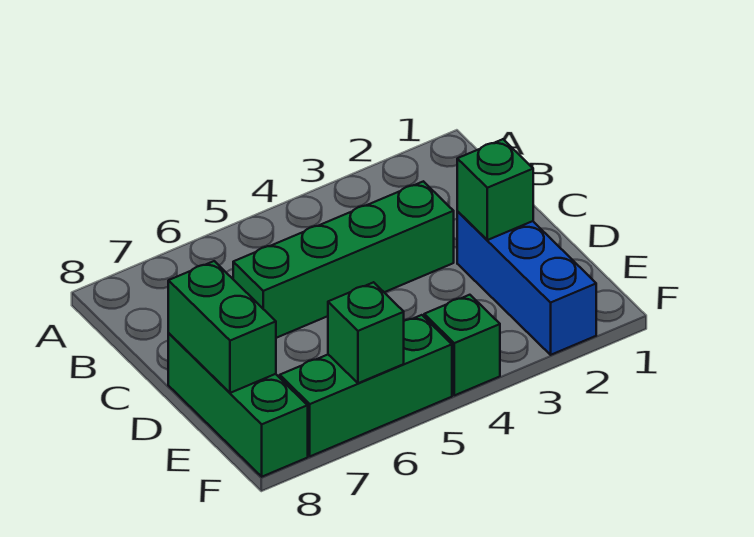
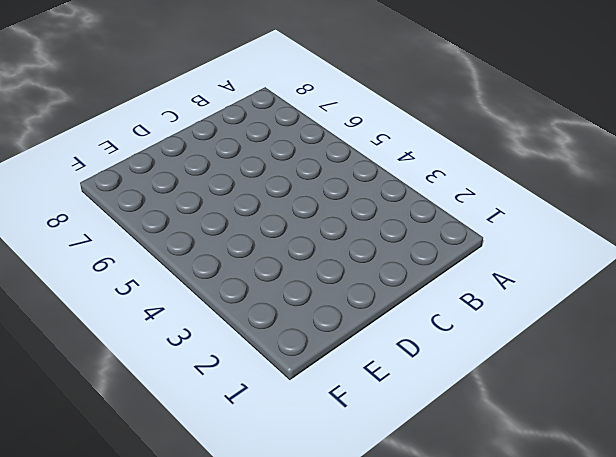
none -> green brick C3:C6 level 1
none -> blue brick D2:F2 level 1

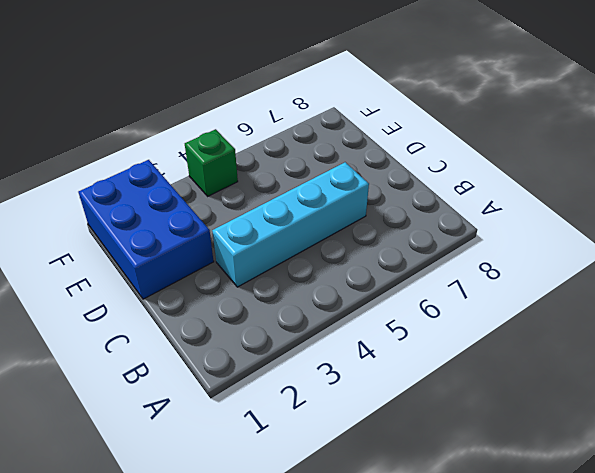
cyan brick C3:C6 level 1 -> green brick C3:C6 level 1
blue brick D1:F2 level 1 -> blue brick D2:F2 level 1
none -> green brick D8:F8 level 1
none -> green brick F5:F7 level 1

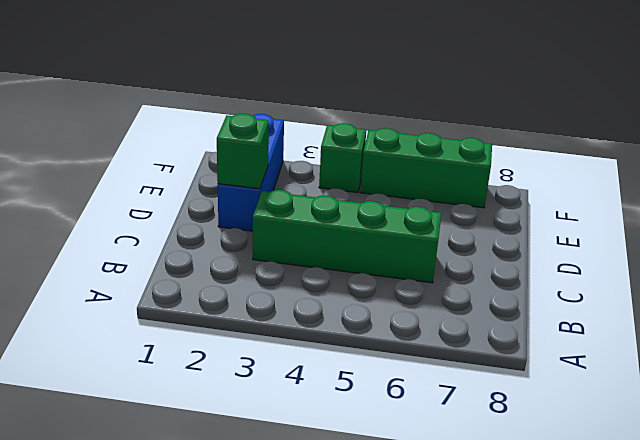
none -> green brick D8:F8 level 1
none -> green brick D8:E8 level 2

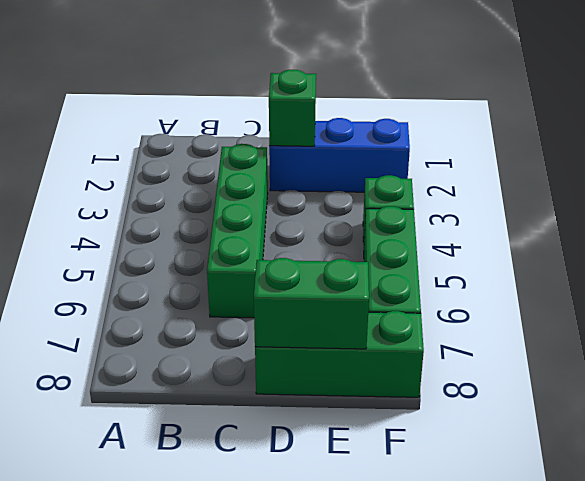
none -> green brick F6 level 2

